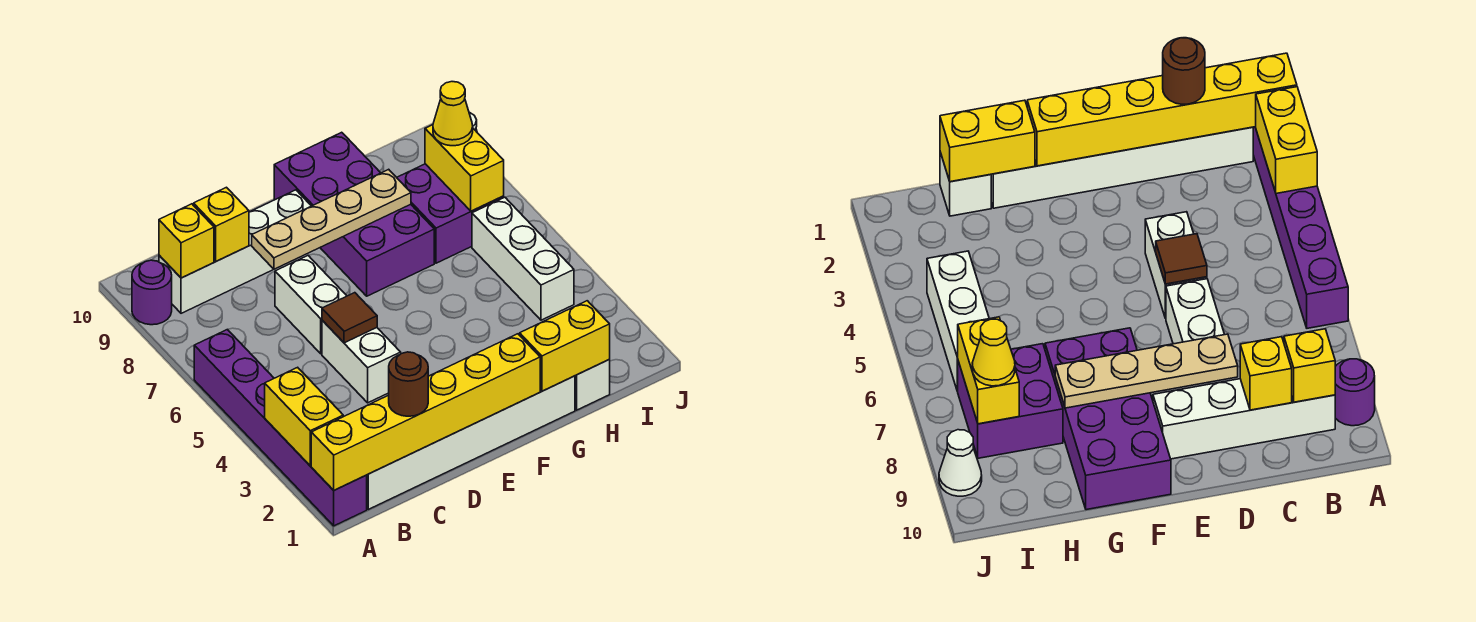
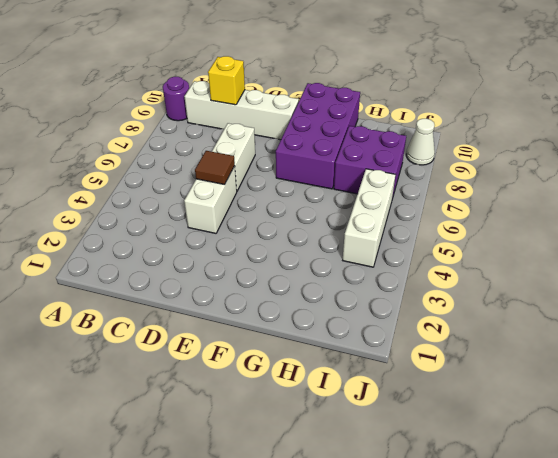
none -> purple brick A1:A6 level 1
none -> white brick B1:G1 level 1
none -> white brick H1 level 1

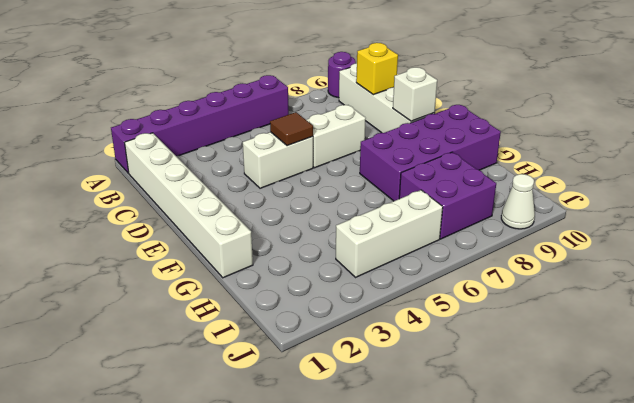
white brick E9 level 2 -> white brick H1 level 1
none -> yellow brick A1:F1 level 2
none -> yellow brick A2:A3 level 2
none -> yellow brick B9 level 2

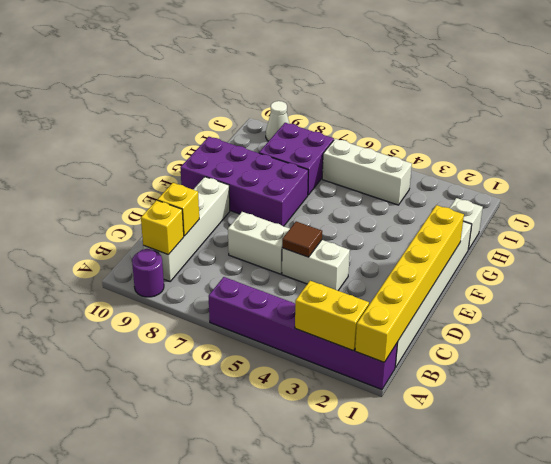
none -> tan plate D8:G8 level 2
none -> yellow brick G1:H1 level 2
none -> yellow brick I7:I8 level 2

